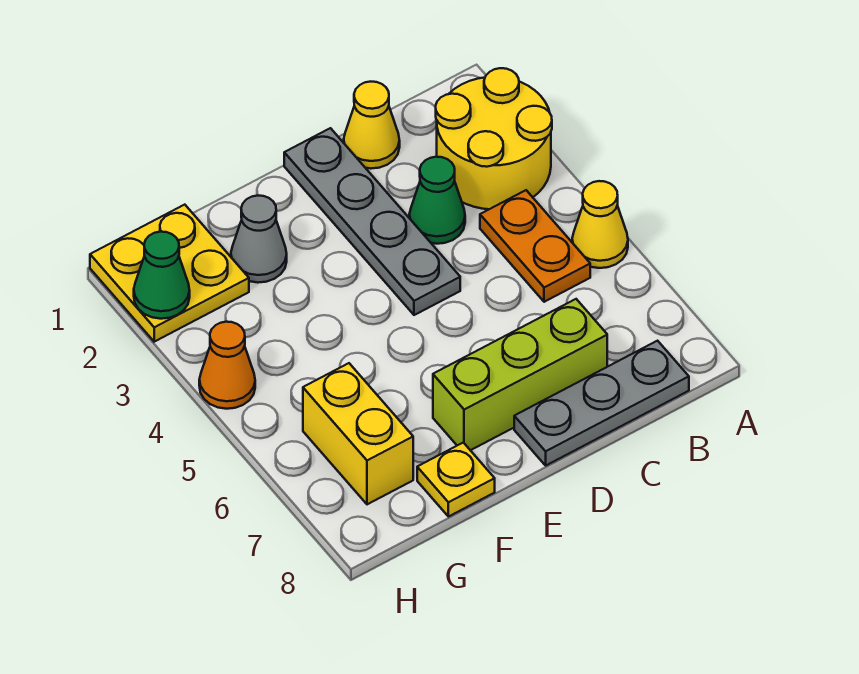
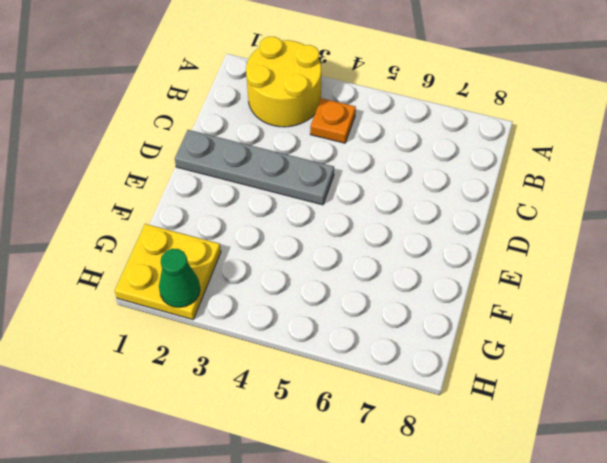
orange plate B4 level 1 -> orange plate B4:B5 level 1
none -> yellow cone A5 level 1
none -> grey plate B8:D8 level 1
none -> yellow cone C1 level 1

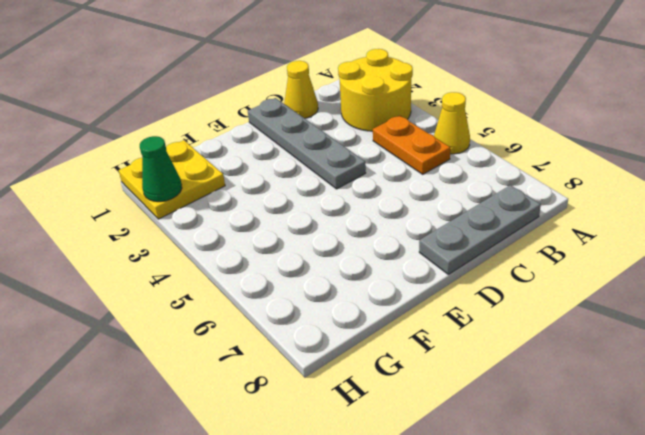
none -> green cone C3 level 1
none -> lime brick C7:E7 level 1
none -> grey cone F2 level 1

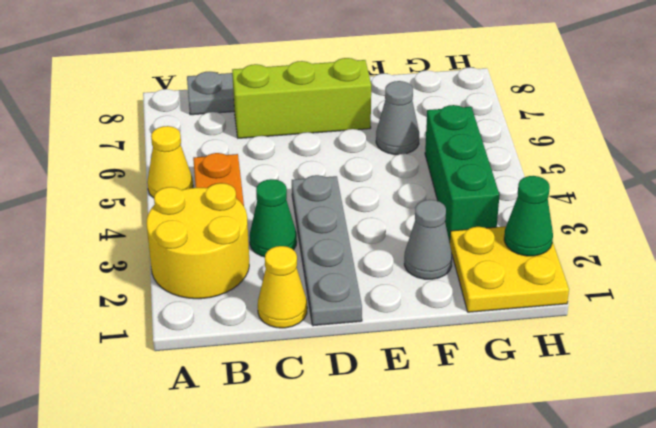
grey cone F6 level 1 -> none
green brick G3:G5 level 1 -> none
none -> yellow plate F8 level 1
none -> yellow brick G6:G7 level 1
none -> orange cone H4 level 1

